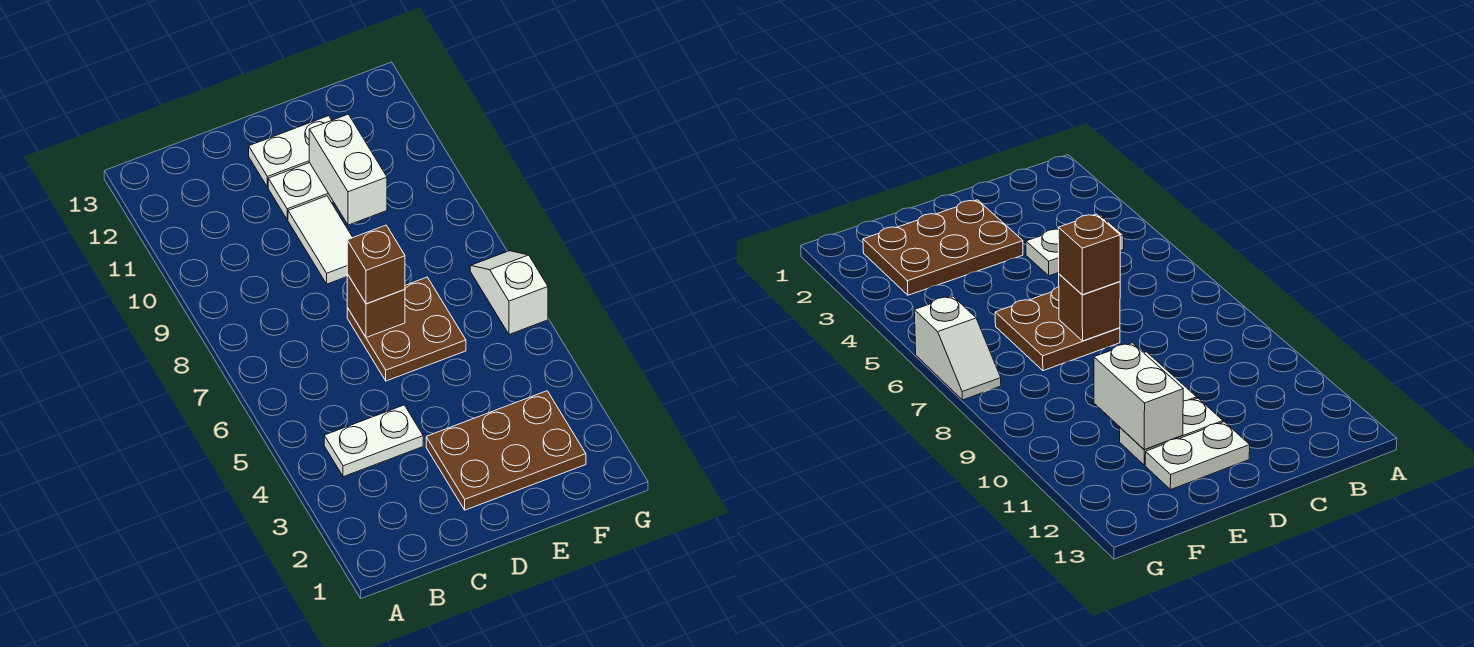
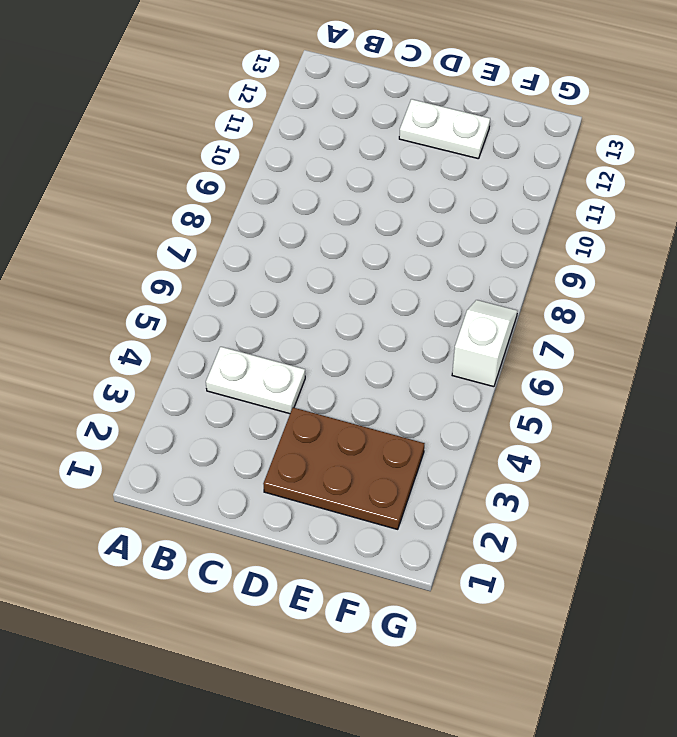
none -> brown plate D6:E7 level 1
none -> white tile D9:D10 level 1

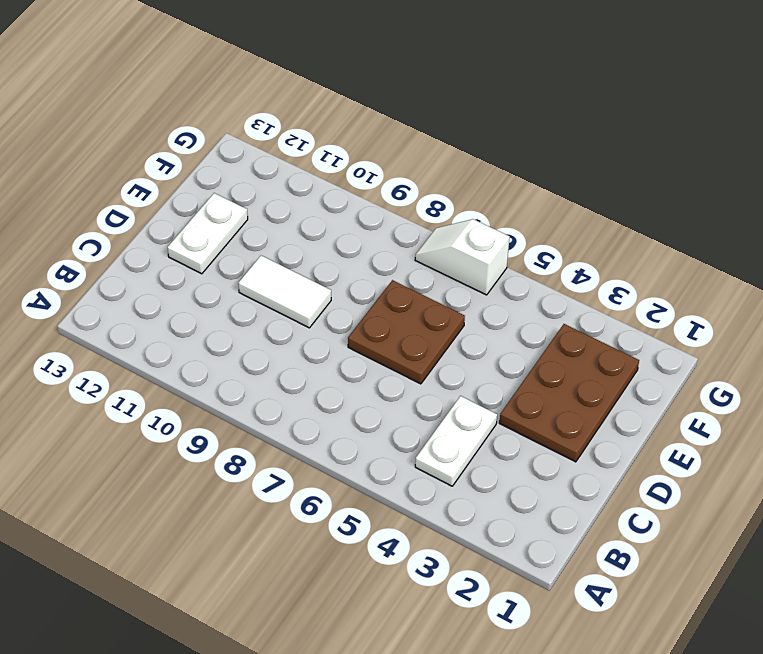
none -> white plate D11:E11 level 1
none -> brown brick D7 level 2

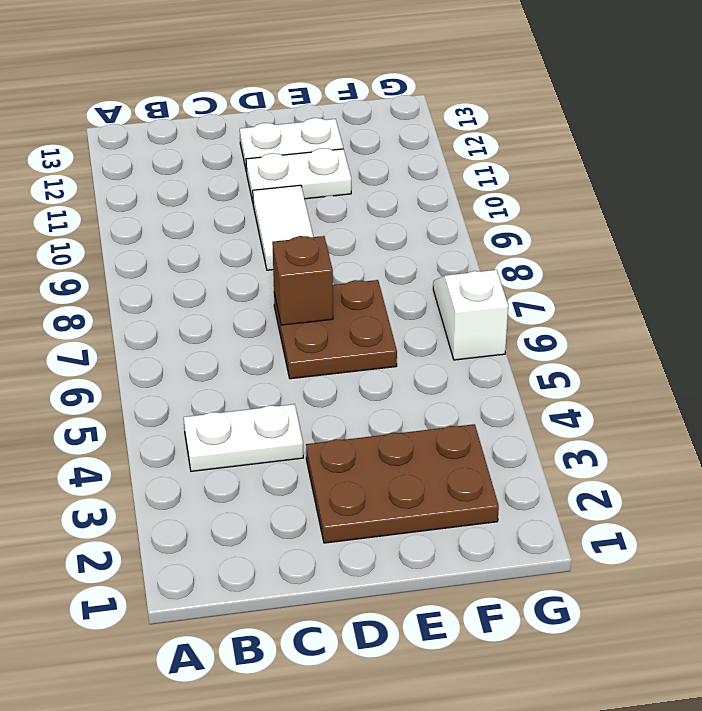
none -> white brick E10:E11 level 2
none -> brown brick D7 level 3

